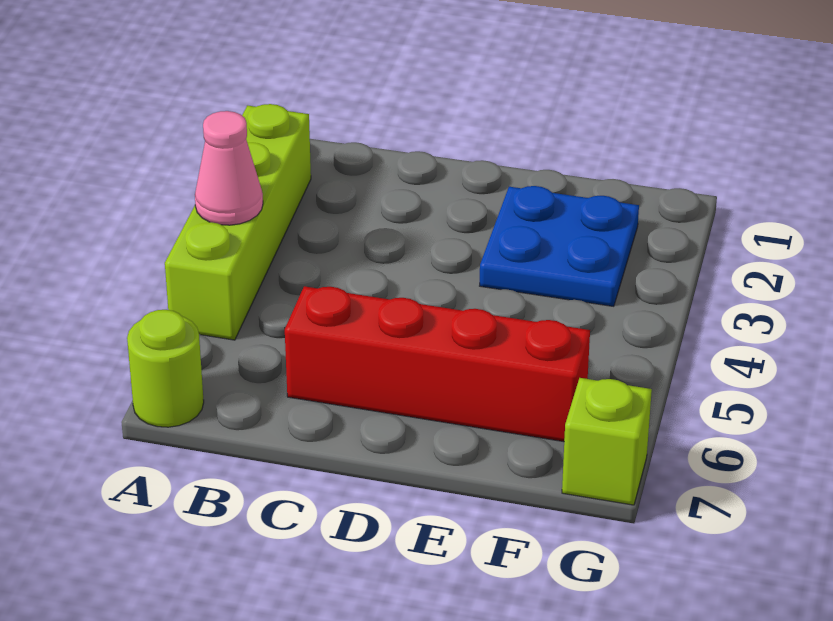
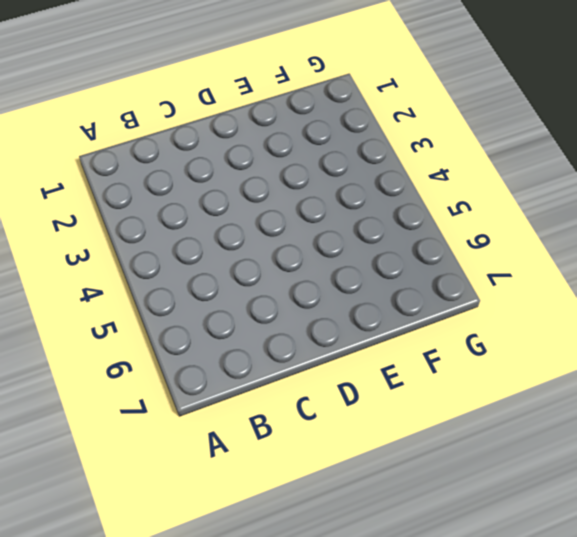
none -> lime brick A2:A5 level 1
none -> lime round brick A7 level 1

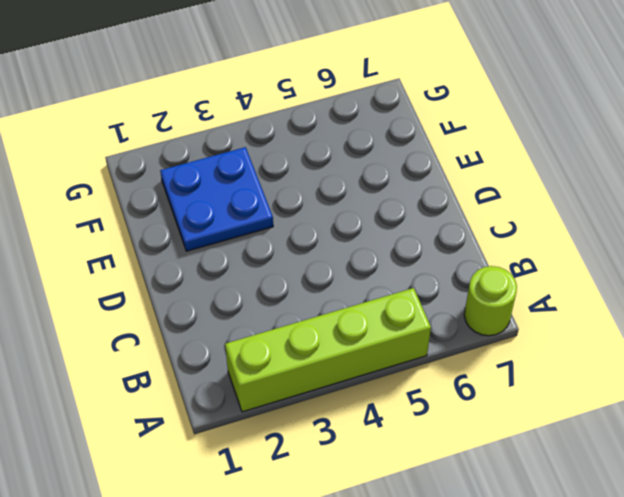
none -> red brick C6:F6 level 1
none -> lime brick G7 level 1

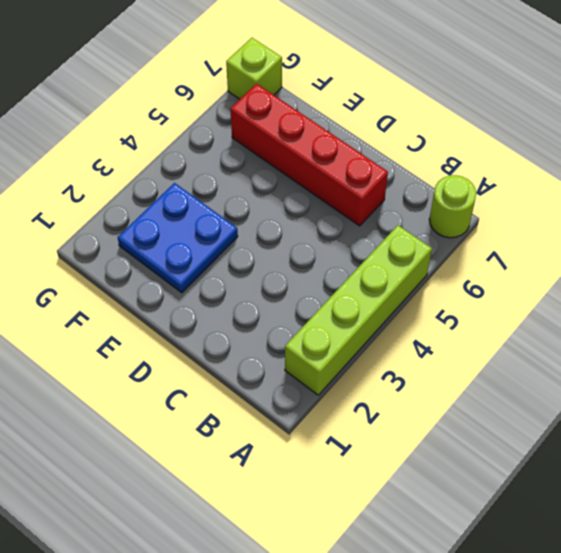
none -> pink cone A4 level 2

